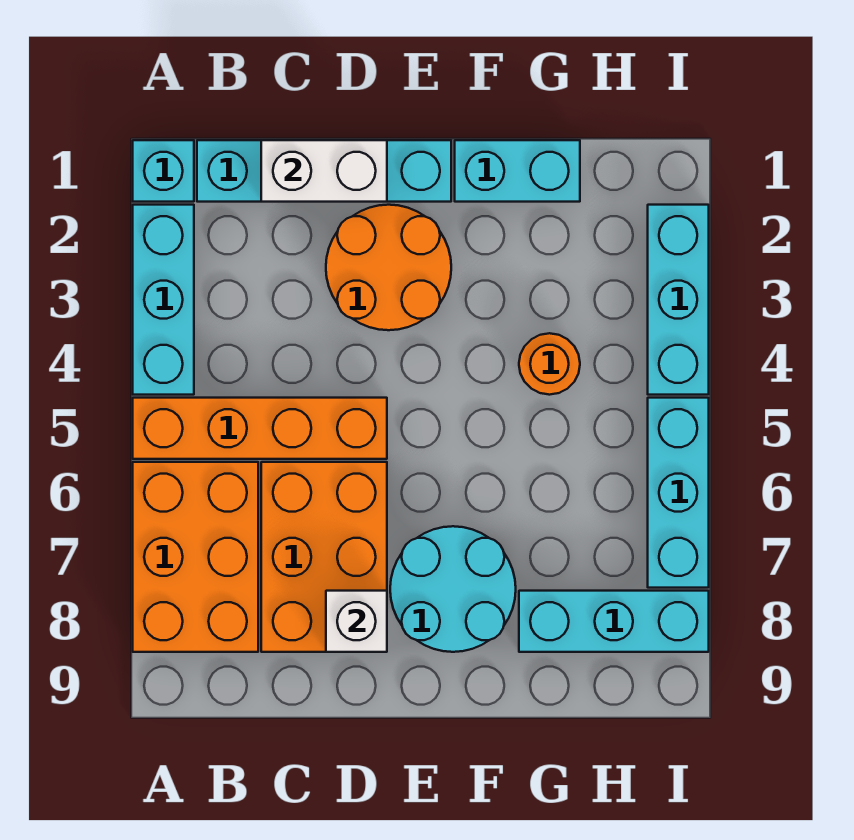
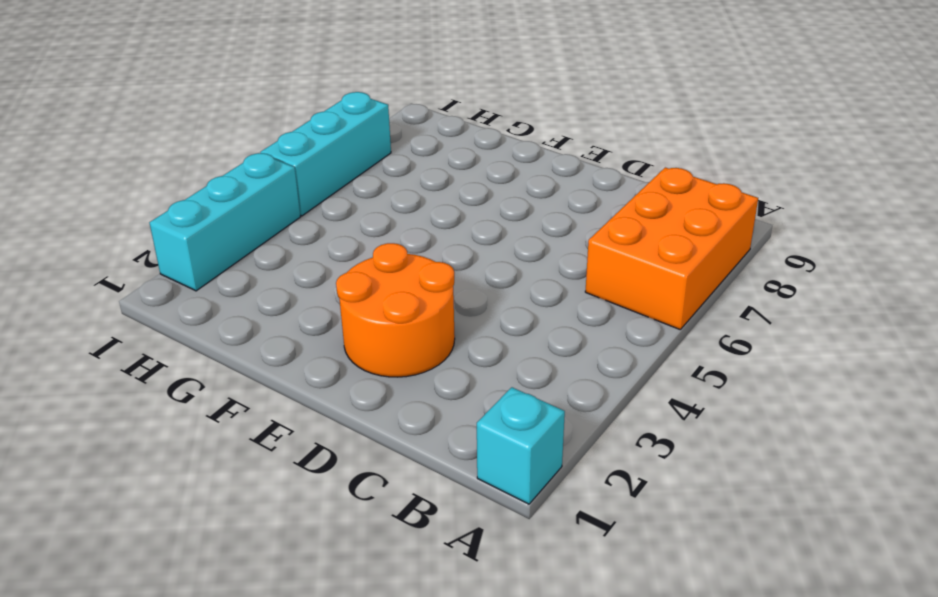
none -> cyan brick A2:A4 level 1
none -> orange brick A5:D5 level 1
none -> cyan brick B1:E1 level 1

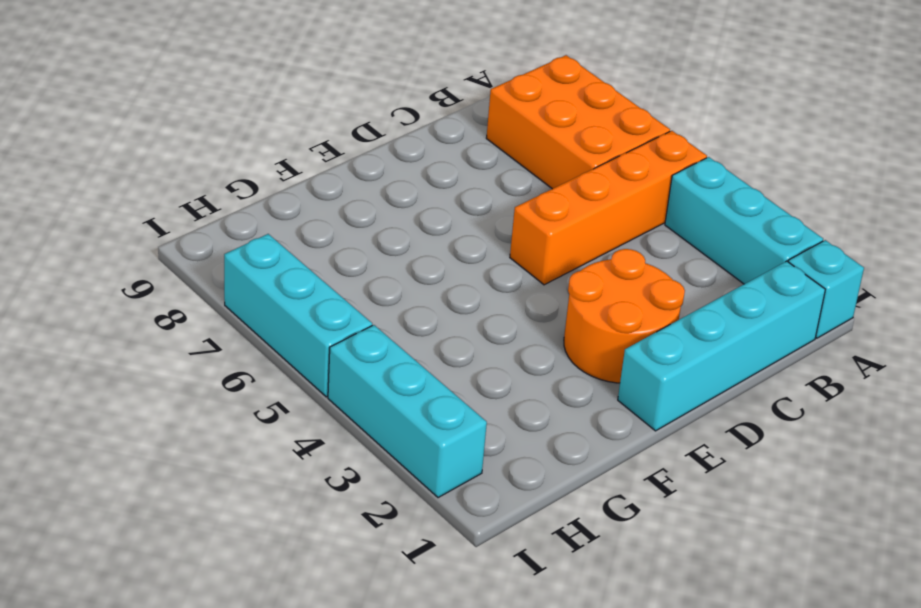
none -> orange brick C6:D8 level 1
none -> cyan round brick E7:F8 level 1
none -> cyan brick F1:G1 level 1

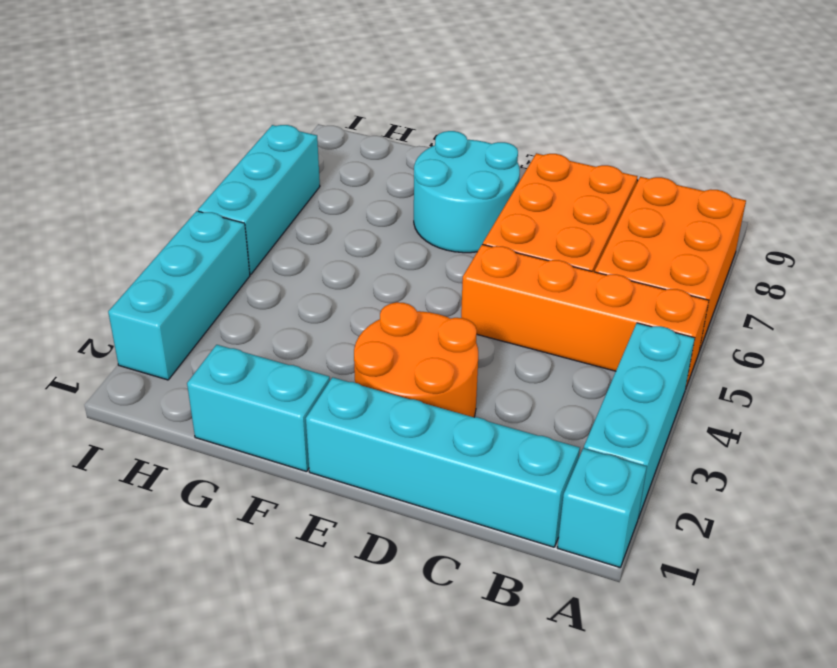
none -> orange round brick G4 level 1
none -> cyan brick G8:I8 level 1
none -> white brick C1:D1 level 2

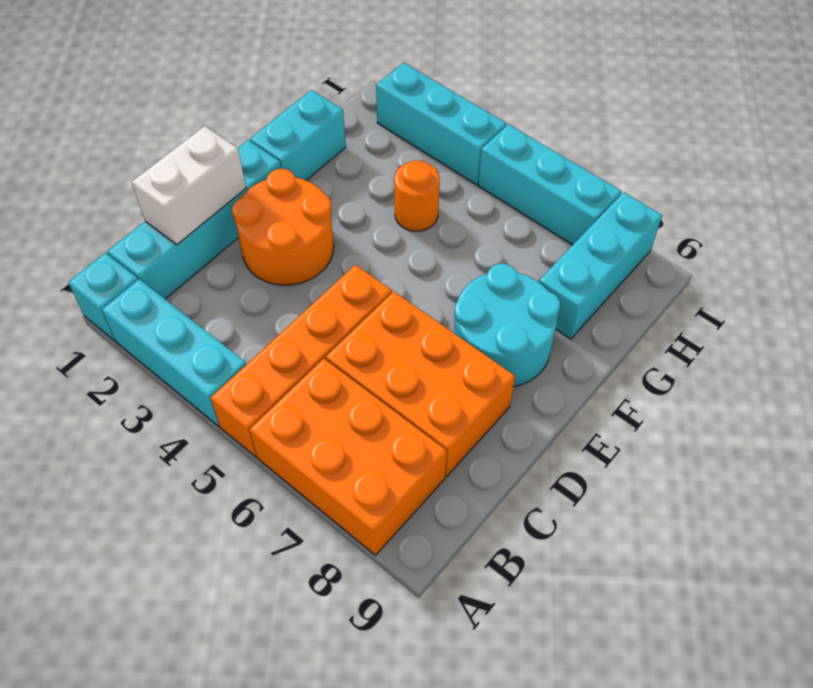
none -> white brick D8 level 2

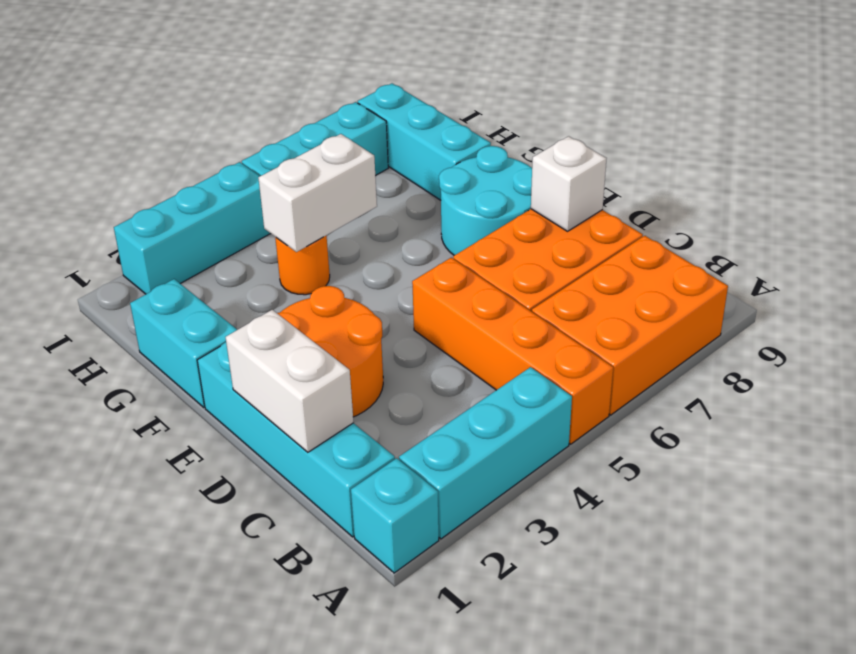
white brick G4:G5 level 2 -> none

